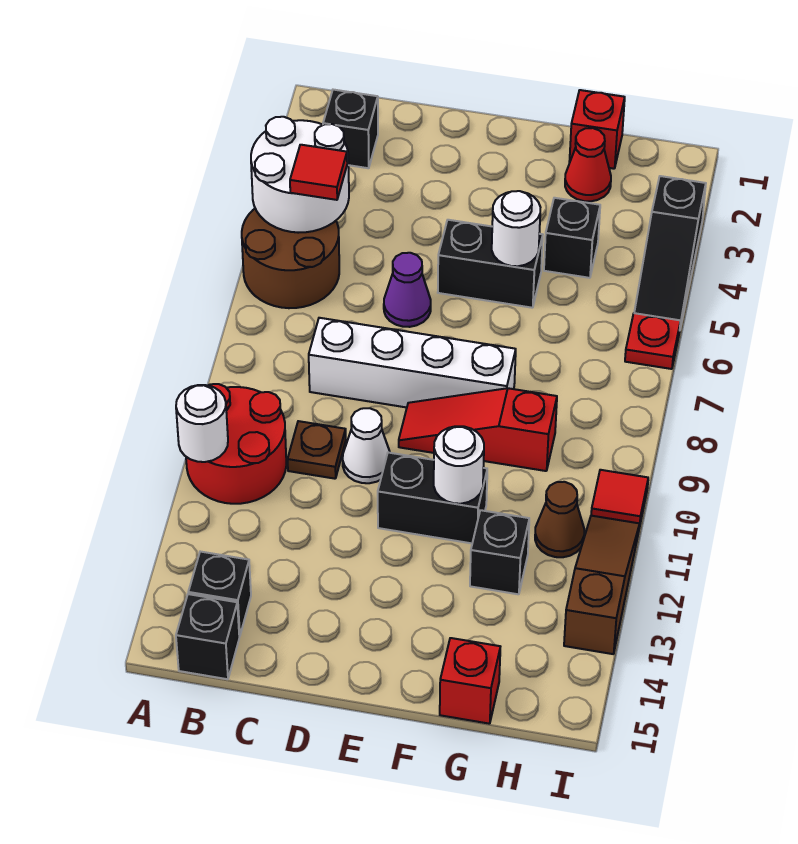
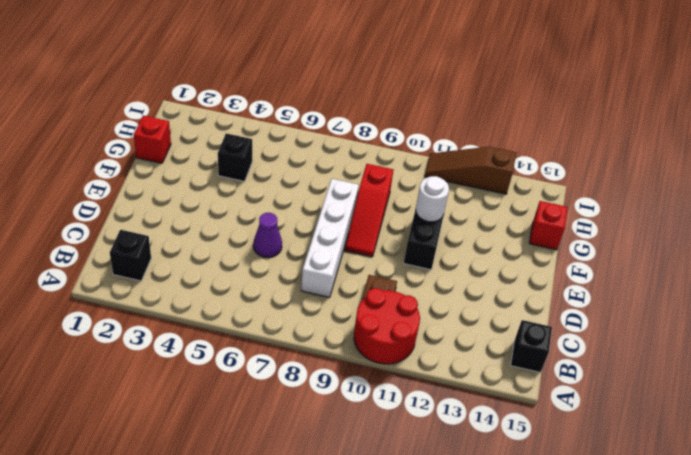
none -> brown round brick A5:B6 level 1
none -> black brick B14 level 1
none -> white cone D10 level 1

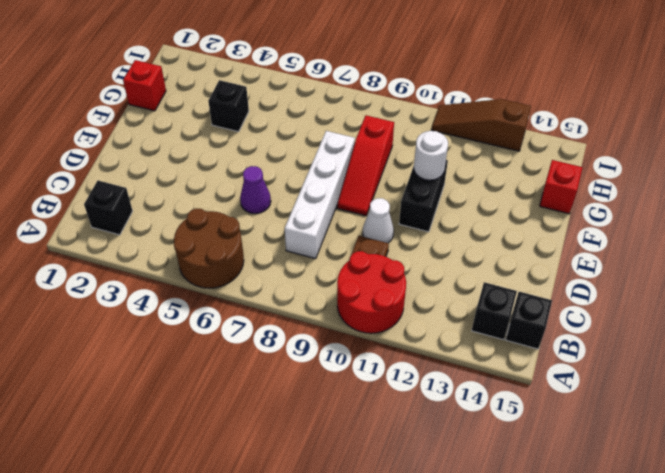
none -> black brick E5:F5 level 1
none -> red cone G2 level 1
none -> black brick G12 level 1

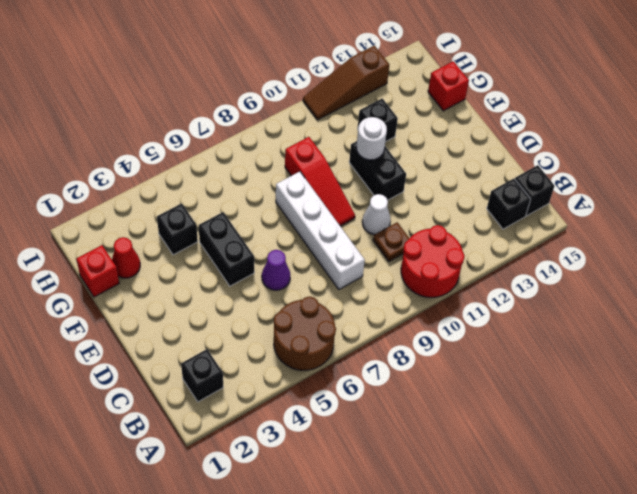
none -> brown cone H11 level 1
none -> black slope I3:I5 level 1 top 3
none -> red plate I6 level 1

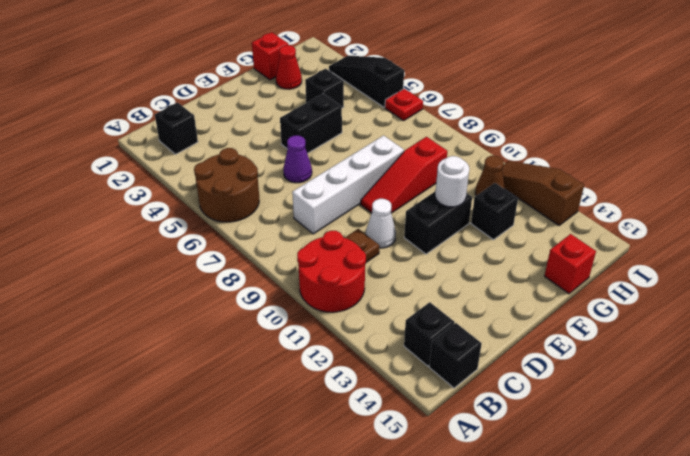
black slope I3:I5 level 1 top 5 -> black slope I3:I5 level 1 top 3
none -> red tile I10 level 1
none -> white round brick A4:B5 level 2
none -> white round brick A11 level 2

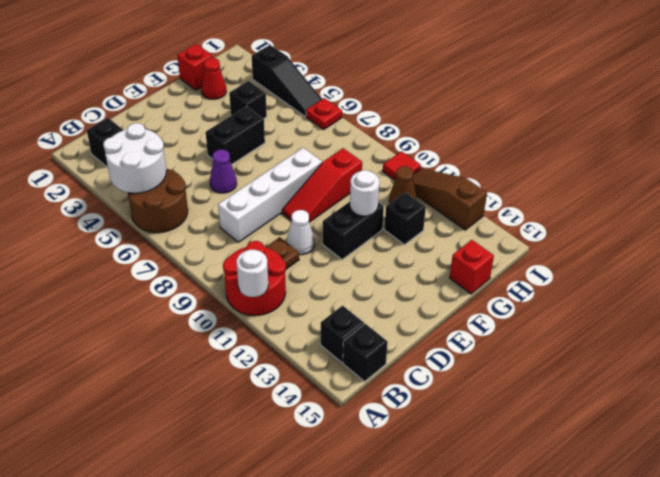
none -> white round brick F5 level 2
none -> red tile B5 level 3

